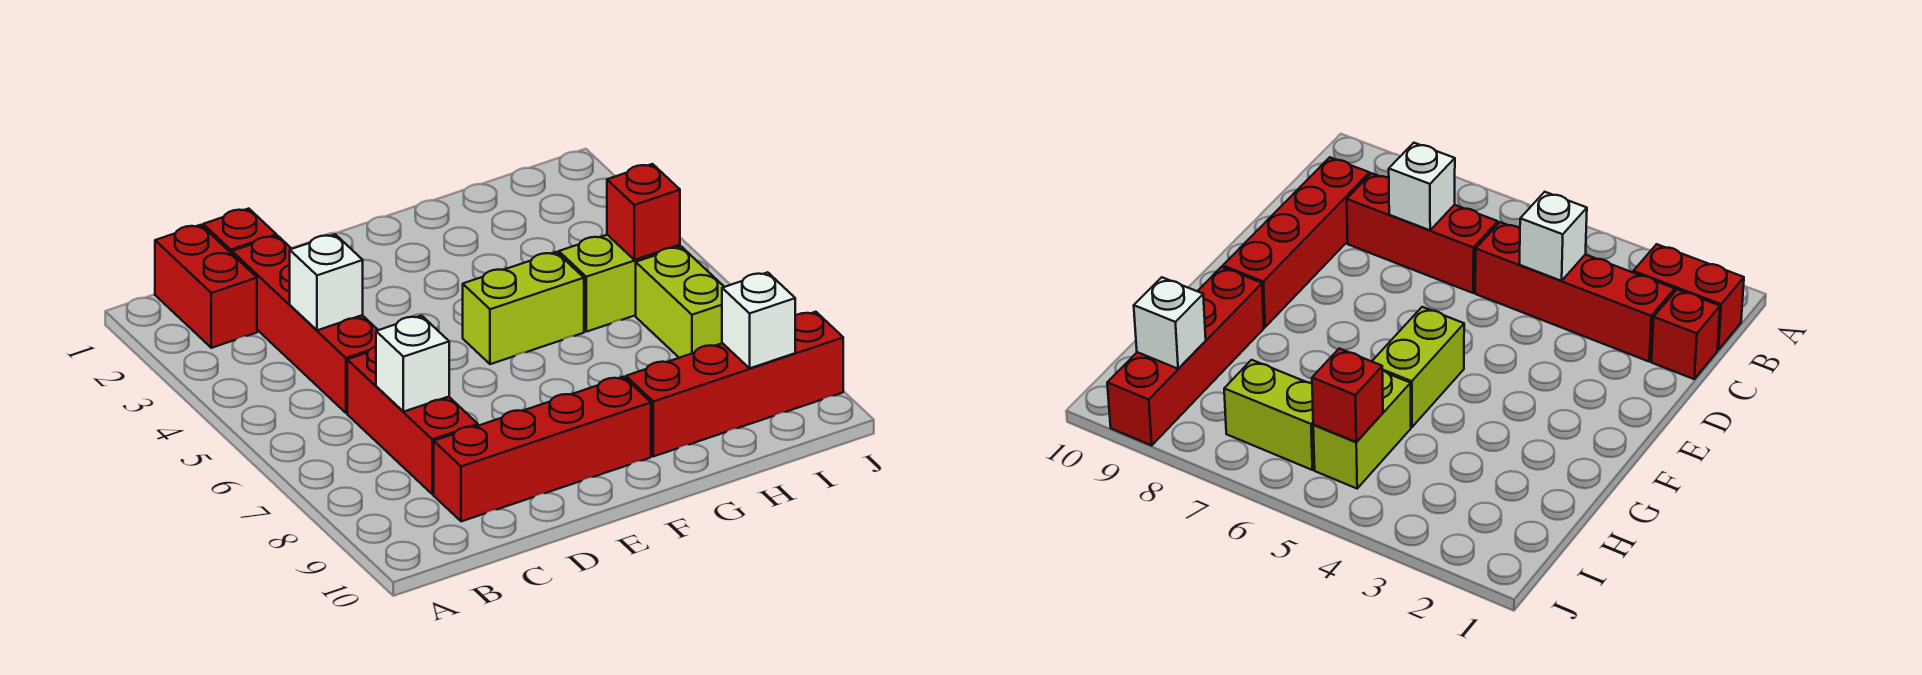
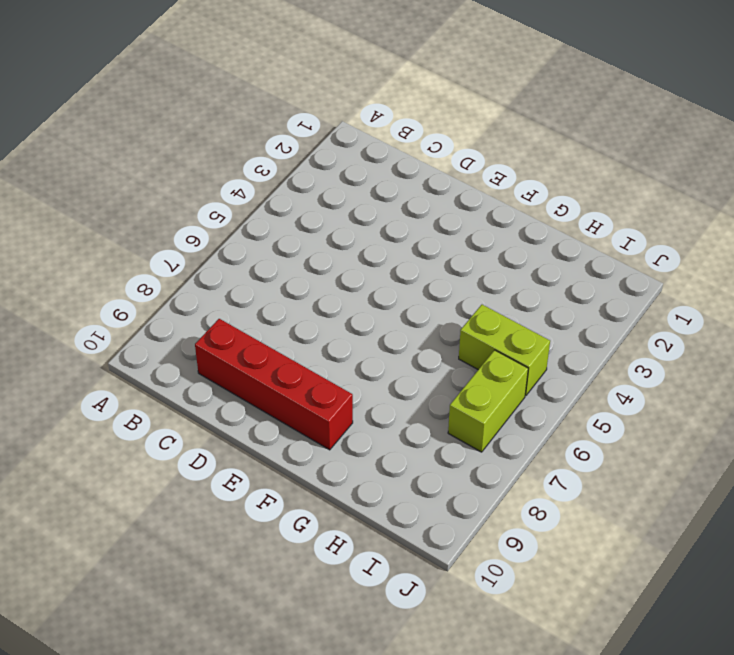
none -> red brick B1:B2 level 1
none -> red brick C1 level 1
none -> red brick C2:C5 level 1

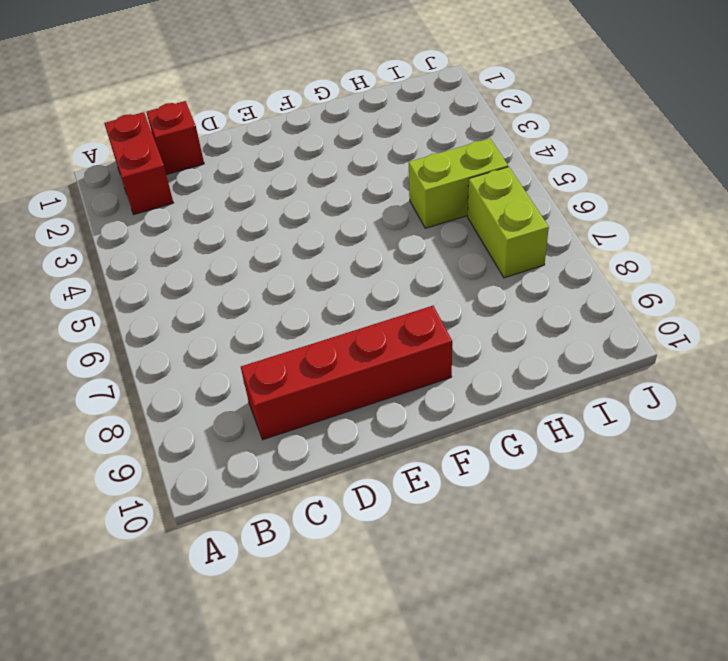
none -> red brick C2:C5 level 1
none -> red brick C6:C8 level 1
none -> lime brick F5:G5 level 1

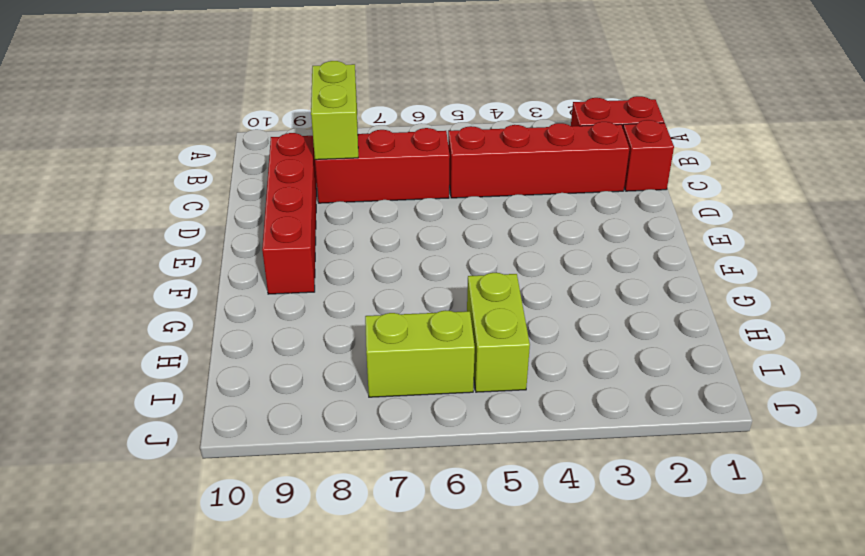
lime brick B8:C8 level 2 -> lime brick F5:G5 level 1
none -> red brick G9:J9 level 1
none -> white brick C4 level 2
none -> white brick C7 level 2

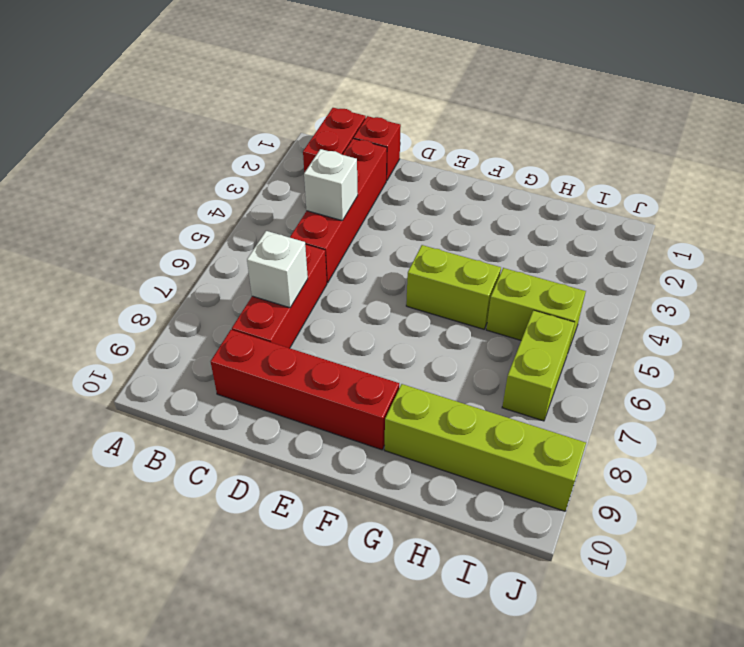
lime brick G9:J9 level 1 -> red brick G9:J9 level 1
none -> red brick I5 level 2
none -> white brick I9 level 2

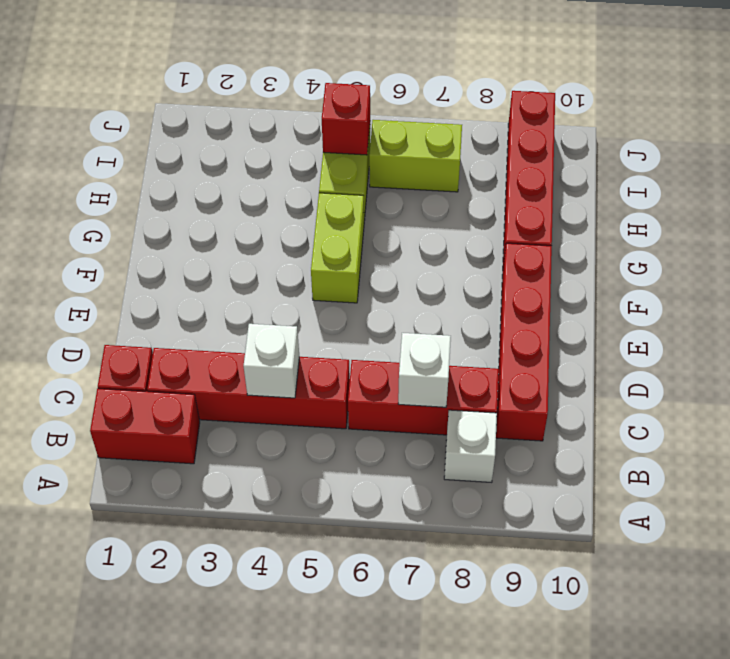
white brick B8 level 1 -> white brick I9 level 2

